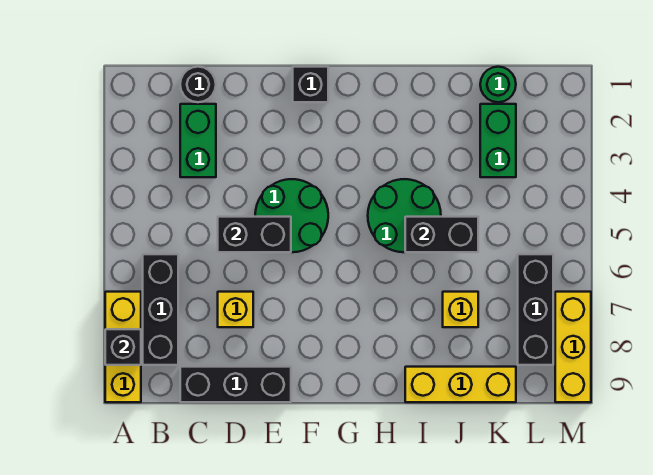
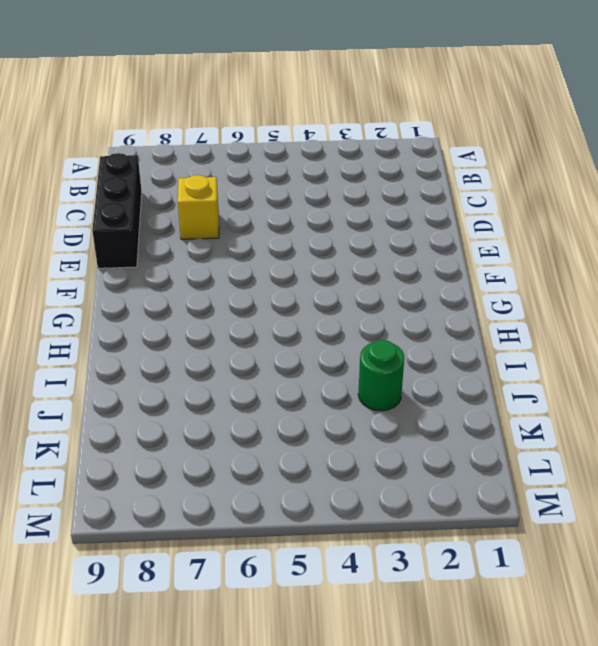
green round brick J3 level 1 -> green round brick K1 level 1
none -> yellow brick A7:A9 level 1
none -> black brick B6:B8 level 1
none -> black round brick C1 level 1

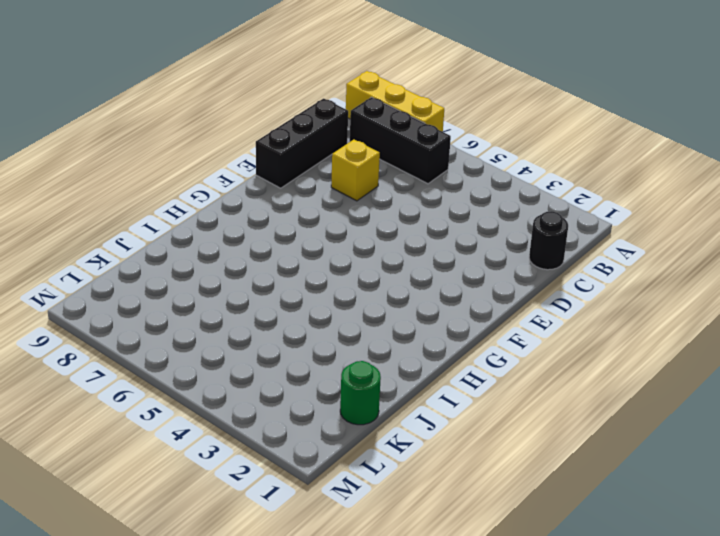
none -> green brick C2:C3 level 1
none -> green round brick E4:F5 level 1
none -> black brick F1 level 1

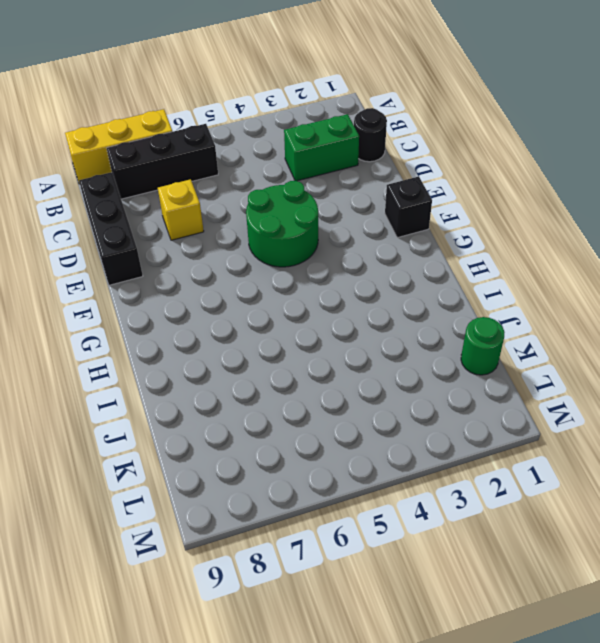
none -> green round brick H4:I5 level 1
none -> yellow brick I9:K9 level 1
none -> yellow brick J7 level 1

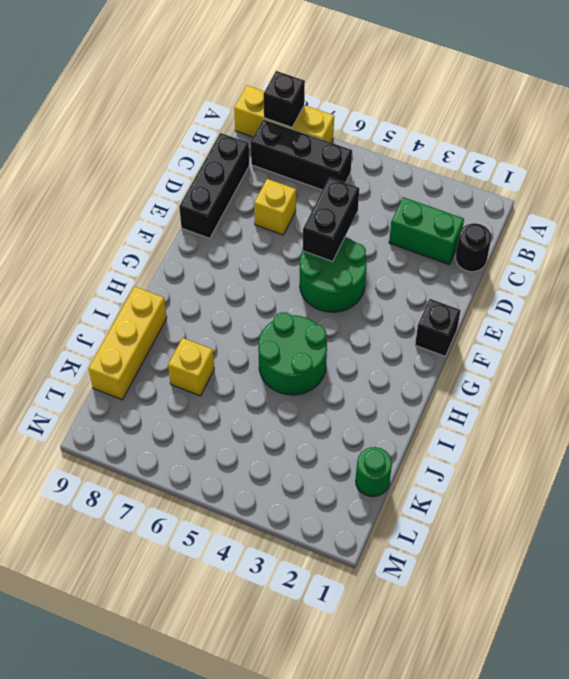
none -> green brick K2:K3 level 1
none -> black brick L6:L8 level 1
none -> yellow brick M7:M9 level 1

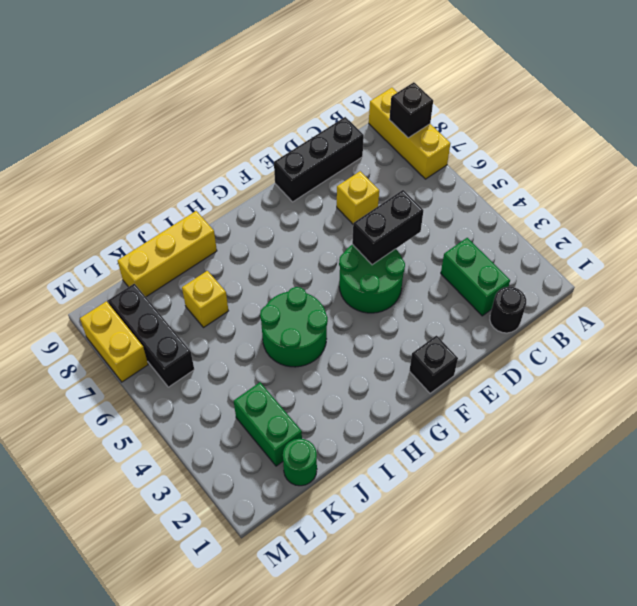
yellow brick M7:M8 level 1 -> yellow brick M7:M9 level 1
none -> black brick B6:B8 level 1
none -> black brick I5:J5 level 2

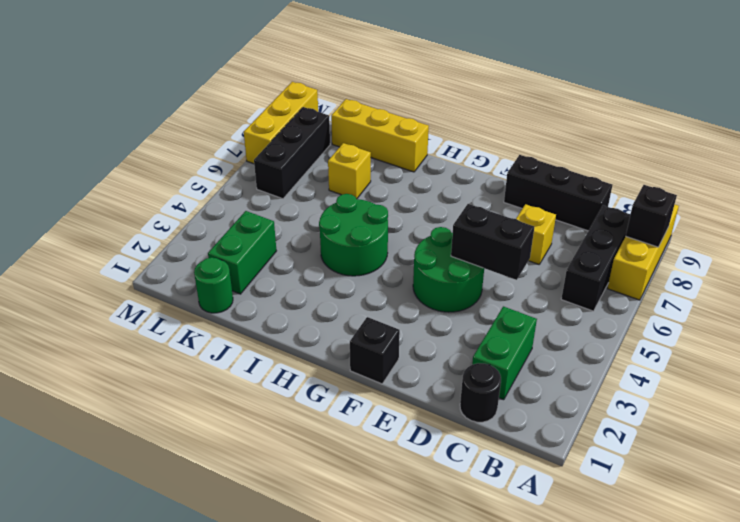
none -> black brick I5:J5 level 2

